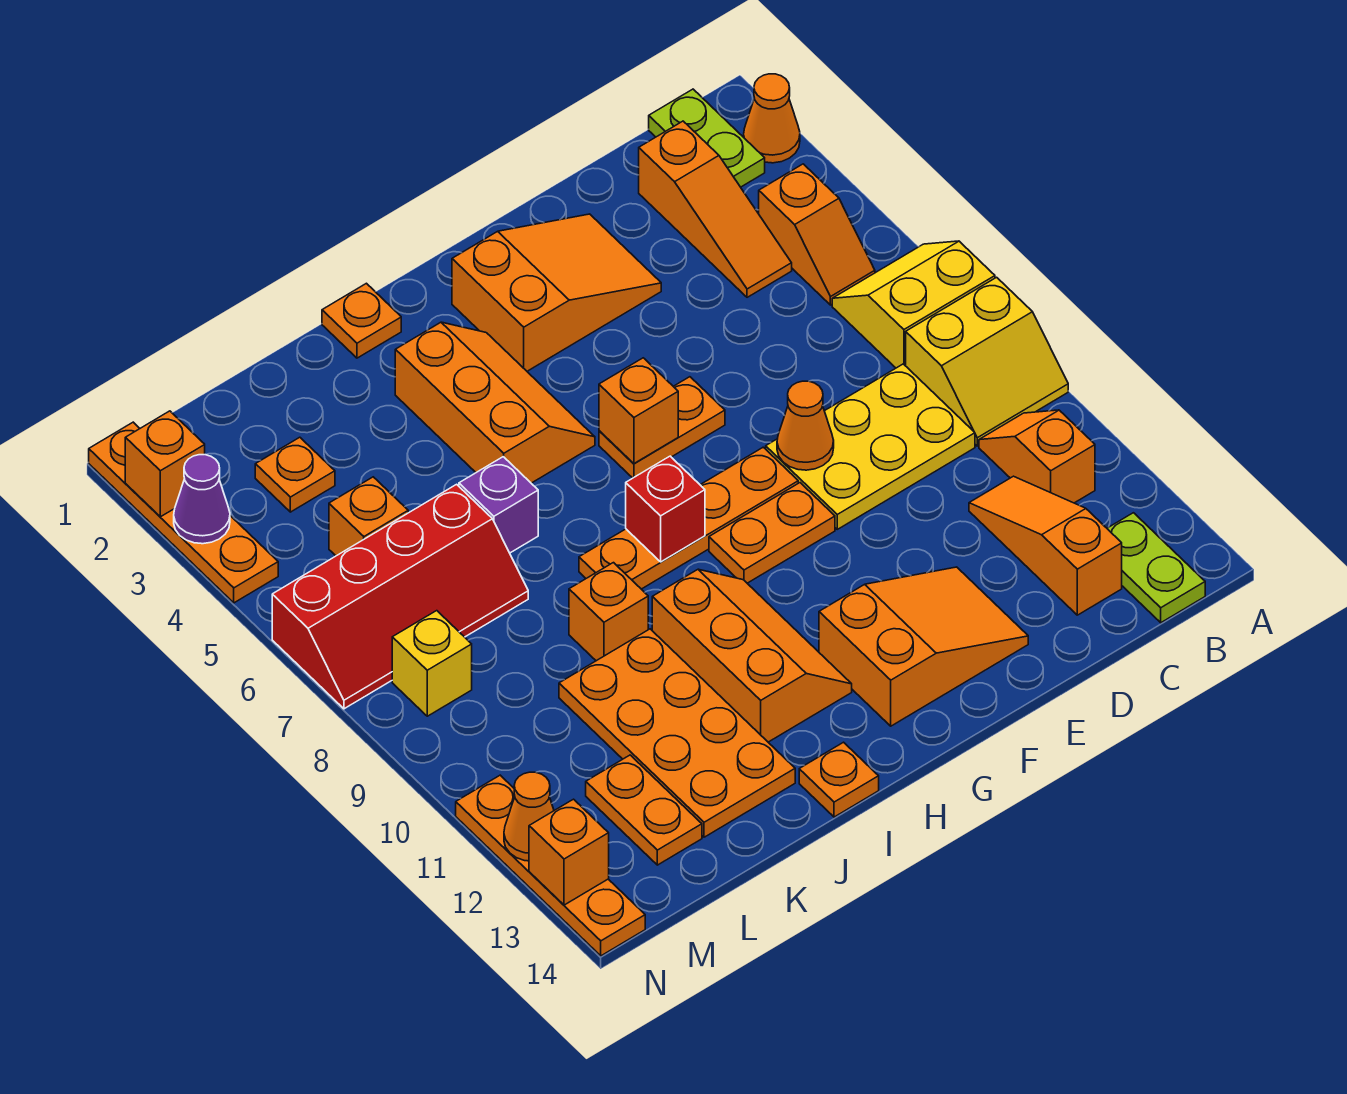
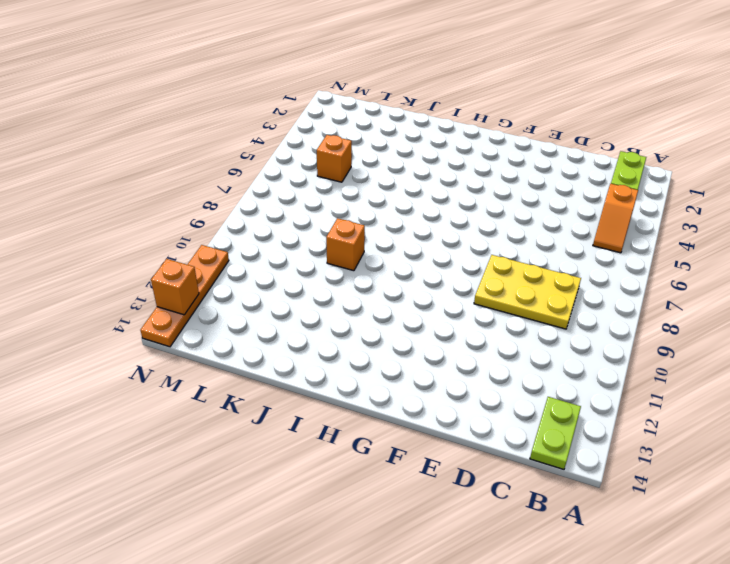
none -> orange cone A2 level 1
none -> yellow slope A6:B7 level 1 top 7
none -> yellow slope A8:B9 level 1 top 8
none -> orange slope B10:B11 level 1 top 11

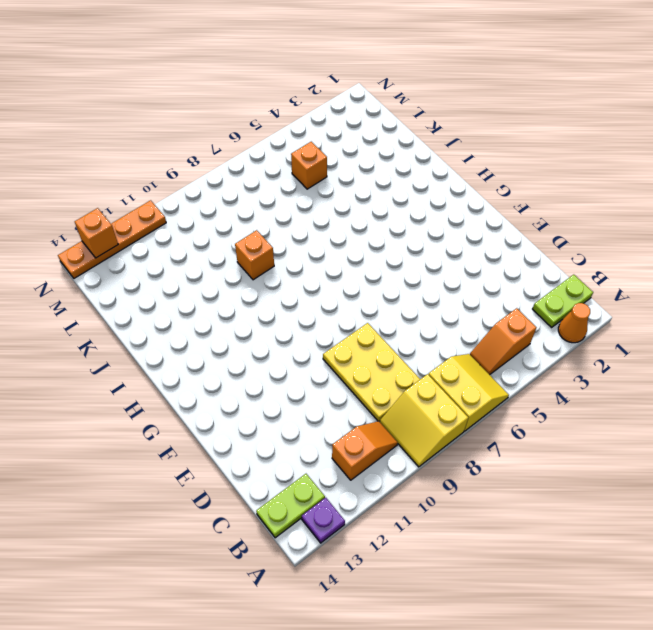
purple plate A13 level 1 -> none
none -> orange slope C2:C4 level 1 top 2
none -> orange slope C11:C13 level 1 top 13
none -> orange slope E2:G3 level 1 top G
none -> orange slope E12:G13 level 1 top G

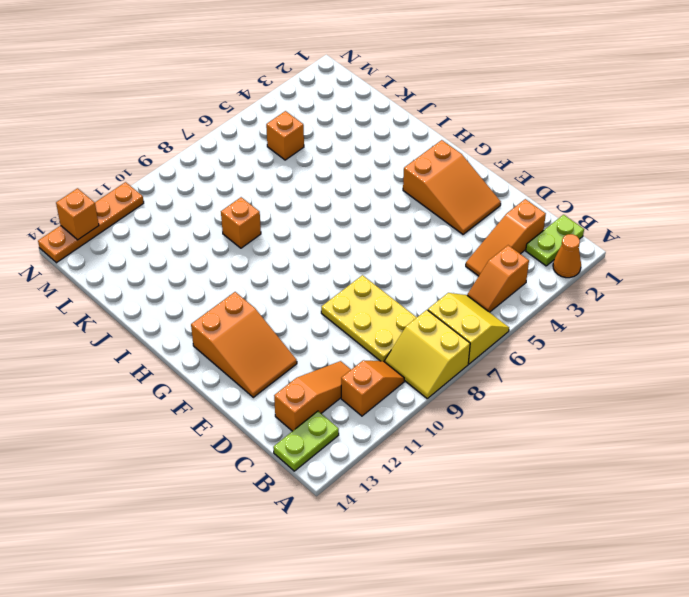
none -> orange plate F6:G6 level 1
none -> orange plate F8:I8 level 1
none -> orange plate F9:G9 level 1
none -> orange slope H3:I5 level 1 top I

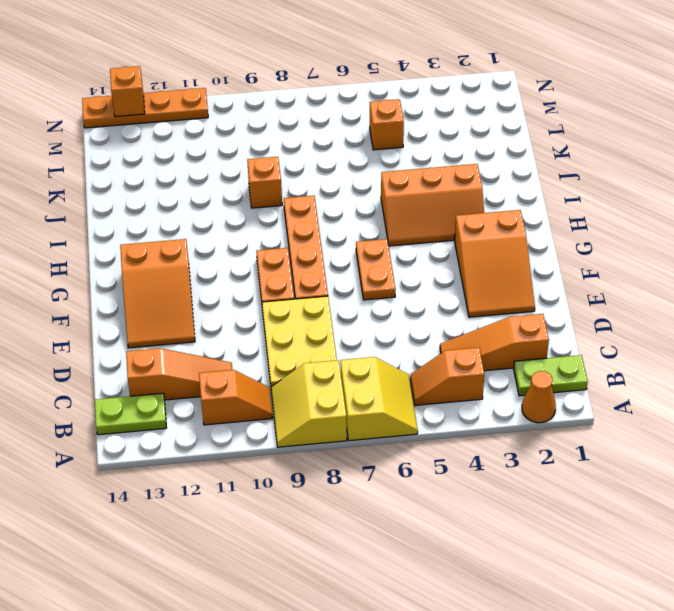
none -> orange slope H10:I12 level 1 top I
none -> orange plate I1 level 1
none -> orange plate I14 level 1
none -> purple brick J6 level 1

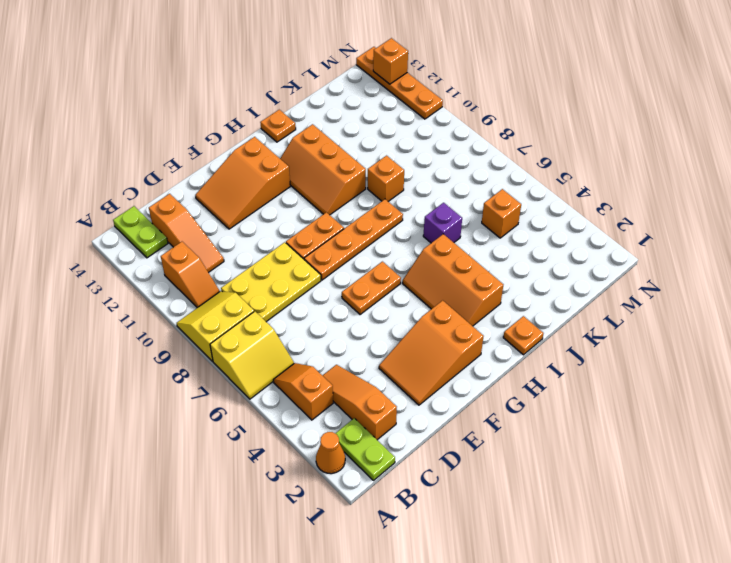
none -> orange plate J10:K13 level 1
none -> red slope K6:N7 level 1 top 6
none -> orange plate L3 level 1
none -> orange plate L12:L13 level 1

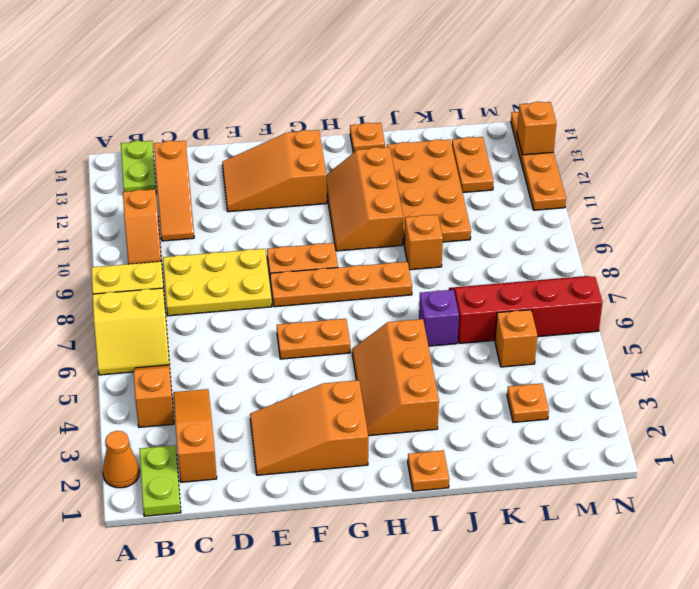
none -> yellow brick M8 level 1
none -> orange plate N1:N4 level 1
none -> orange cone E8 level 2
none -> orange brick G6 level 2

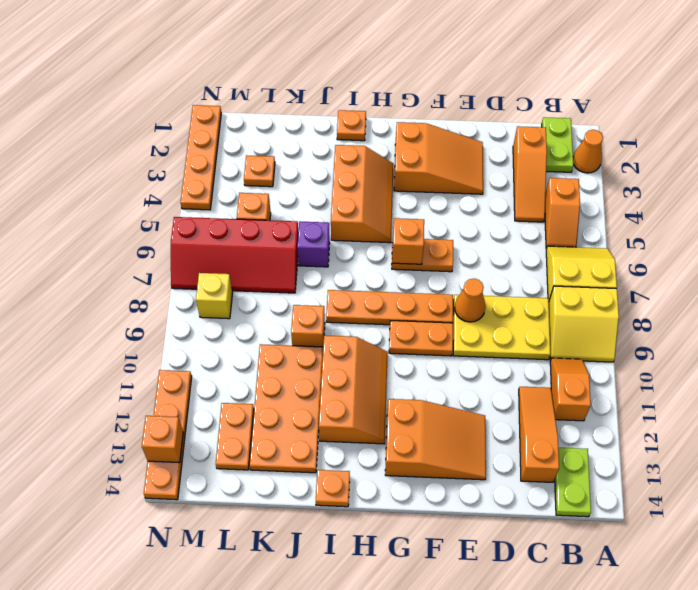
none -> red brick H8 level 2
none -> orange brick N2 level 2
none -> purple cone N3 level 2
none -> orange cone N12 level 2

